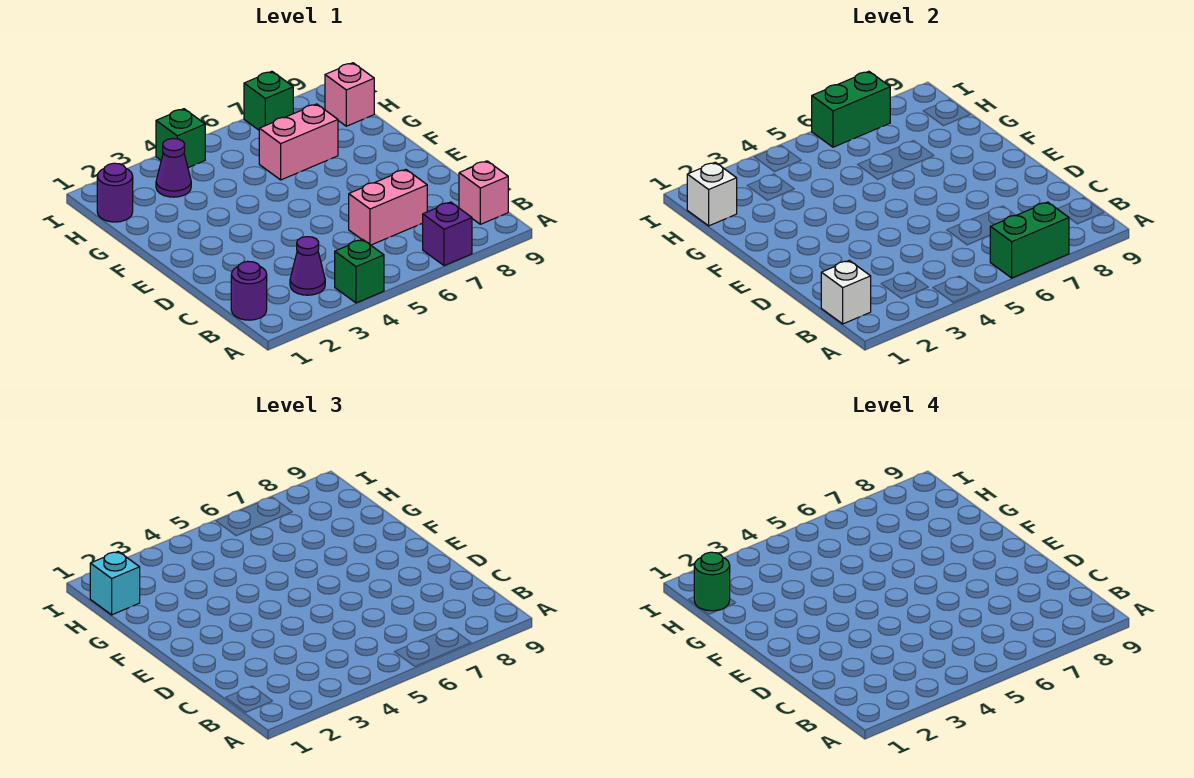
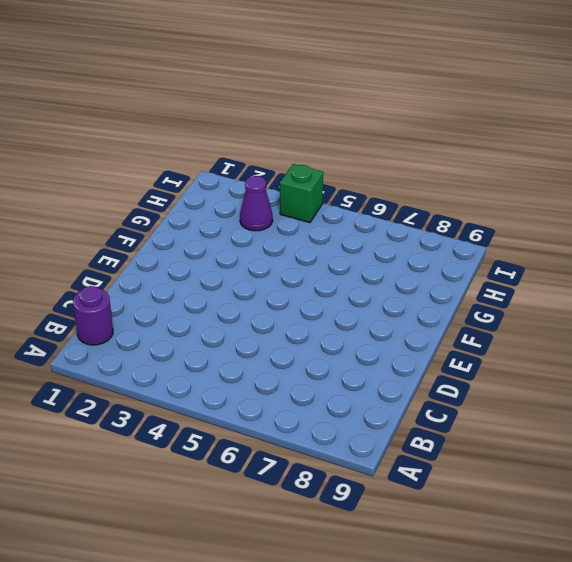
none -> green brick A4 level 1
none -> purple brick A7 level 1
none -> purple cone B3 level 1

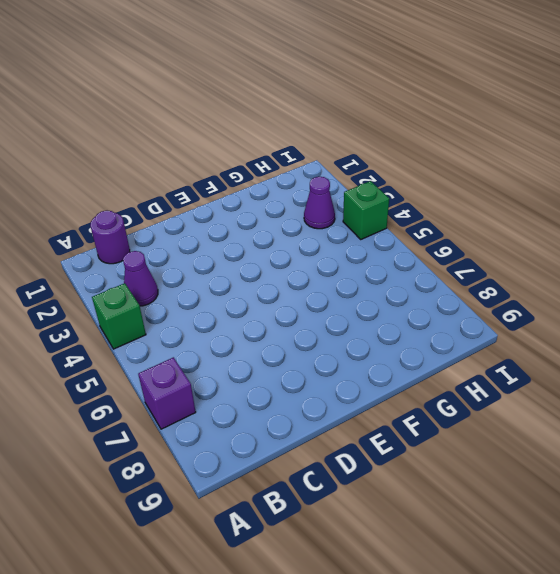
none -> pink brick B9 level 1
none -> pink brick C6:C7 level 1
none -> pink brick G6:G7 level 1

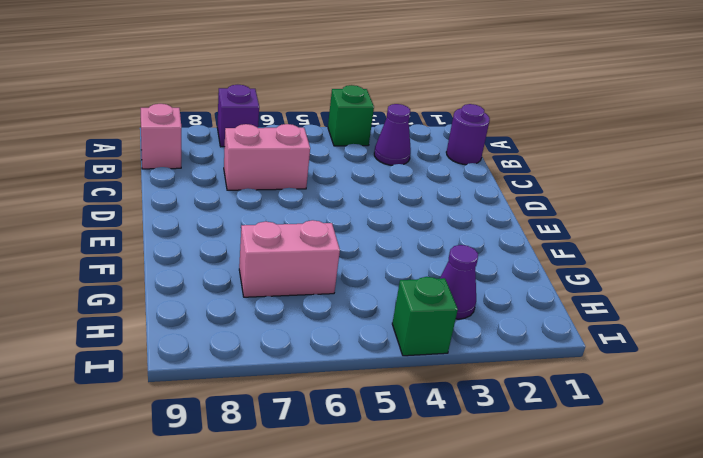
none -> purple round brick H1 level 1
none -> pink brick H9 level 1
none -> green brick I7 level 1

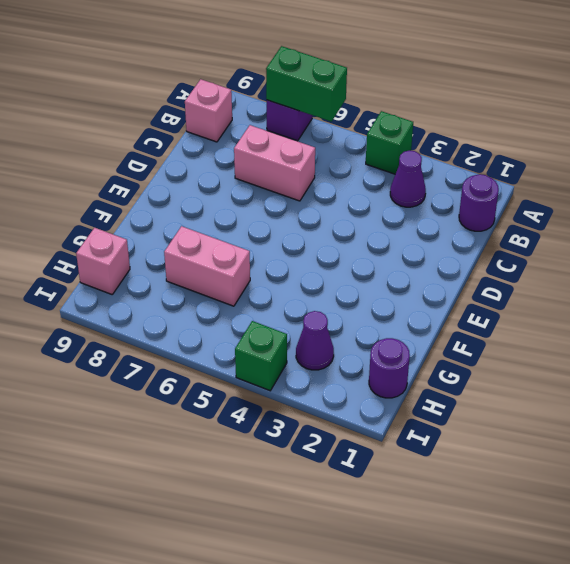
none -> green brick I7 level 1
none -> white brick B1 level 2
none -> white brick H1 level 2

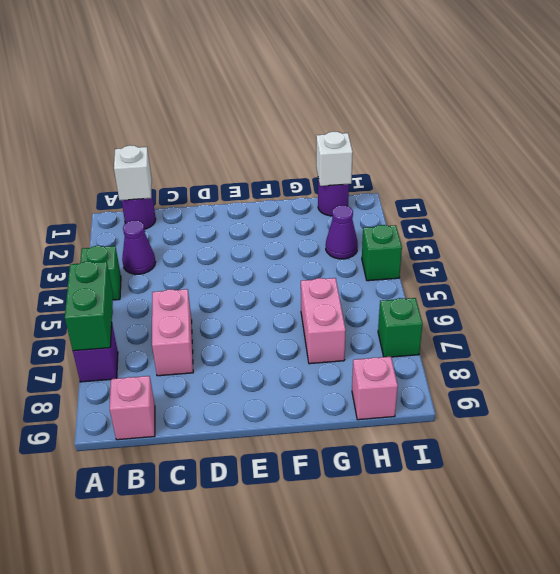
none -> green brick I6:I7 level 2
none -> cyan brick H1 level 3
none -> green round brick H1 level 4

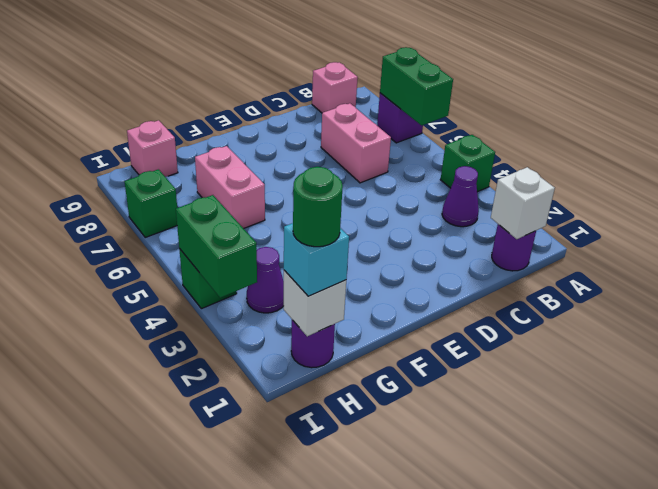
green brick I3:I4 level 2 -> green brick I6:I7 level 2

